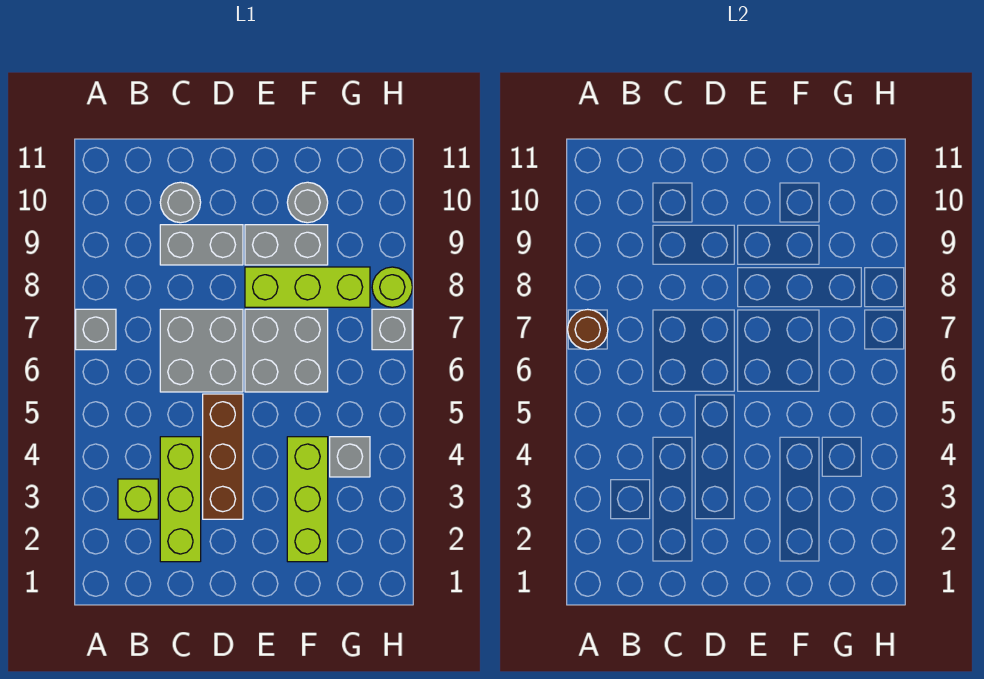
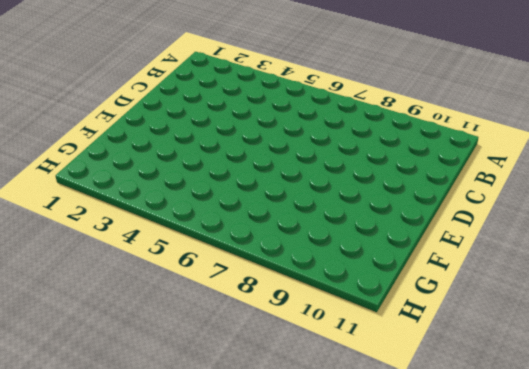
none -> grey brick A7 level 1
none -> lime brick B3 level 1
none -> lime brick C2:C4 level 1

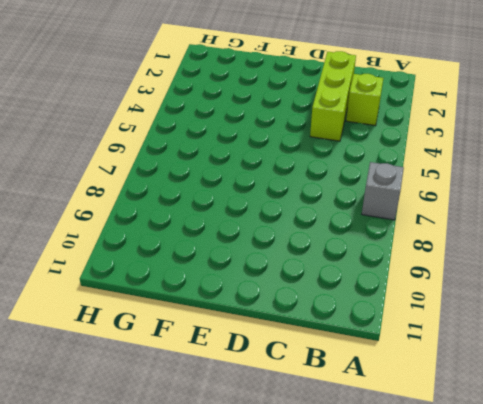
none -> grey brick C6:D7 level 1
none -> grey brick C9:D9 level 1
none -> grey round brick C10 level 1

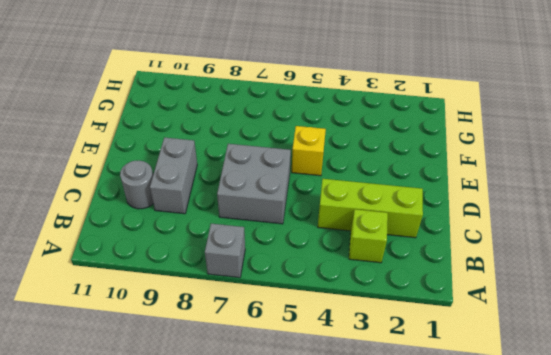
yellow brick E5 level 1 -> none
none -> brown brick D3:D5 level 1
none -> grey brick E6:F7 level 1
none -> lime brick E8:G8 level 1

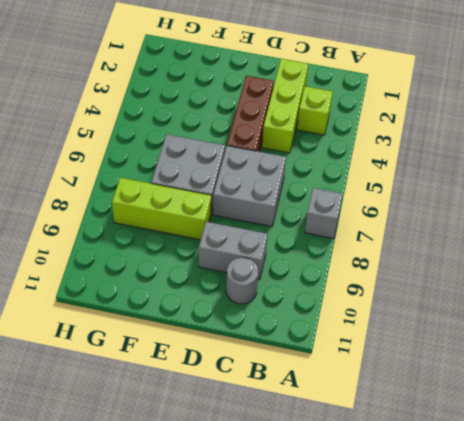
none -> grey brick E9:F9 level 1
none -> lime brick F2:F4 level 1
none -> grey round brick F10 level 1

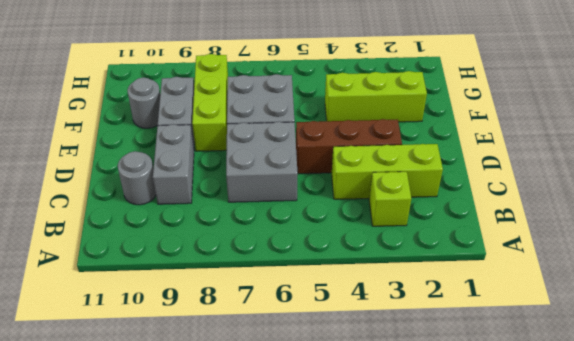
none -> grey brick A7 level 1
none -> grey brick G4 level 1
none -> grey brick H7 level 1

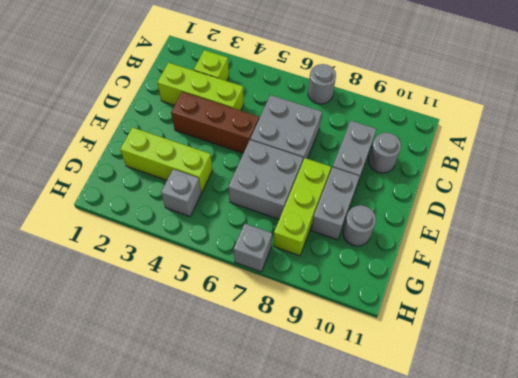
grey round brick A7 level 1 -> grey brick A7 level 1
none -> lime round brick H8 level 1
none -> brown round brick A7 level 2

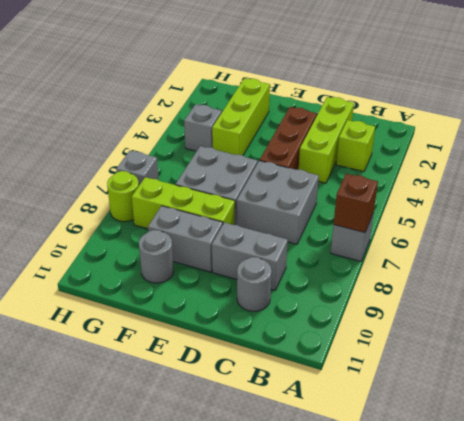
brown brick A7 level 2 -> brown round brick A7 level 2

